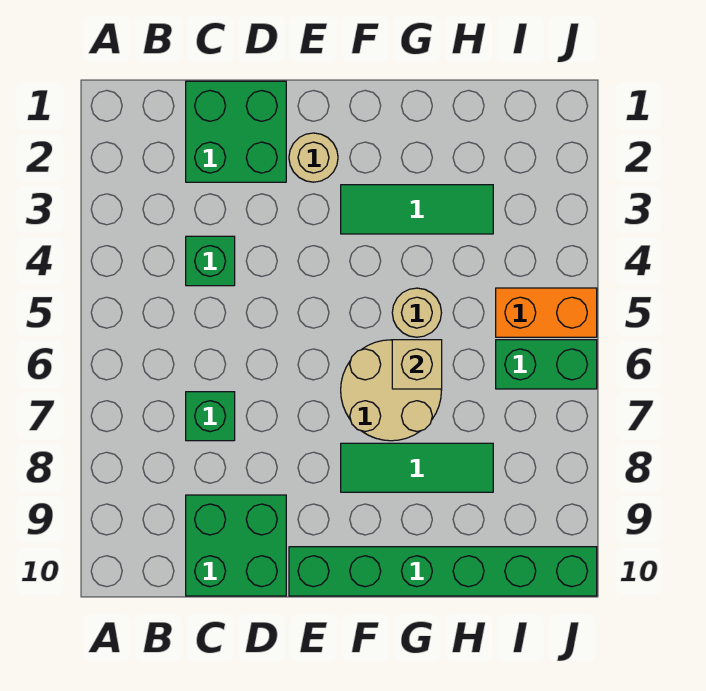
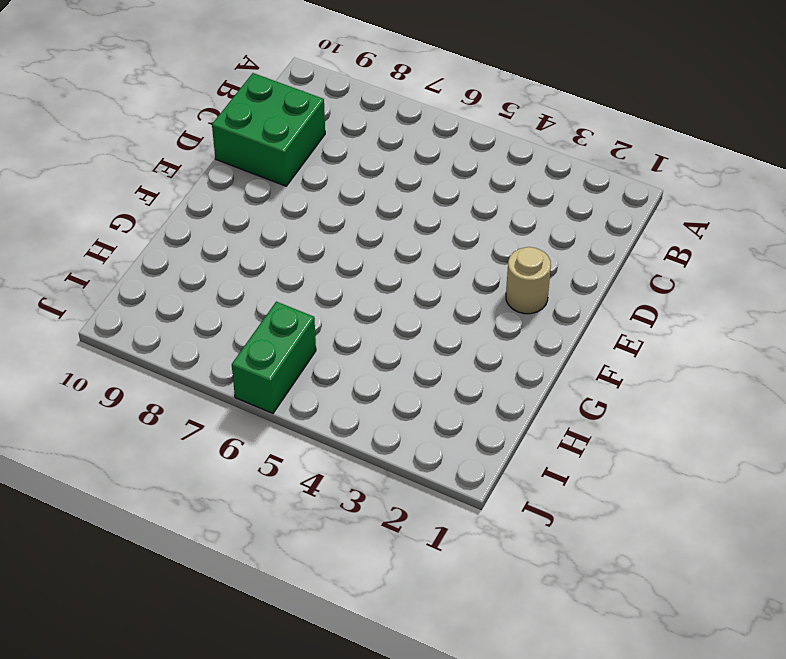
none -> green brick C1:D2 level 1
none -> green brick C4 level 1
none -> green brick C7 level 1

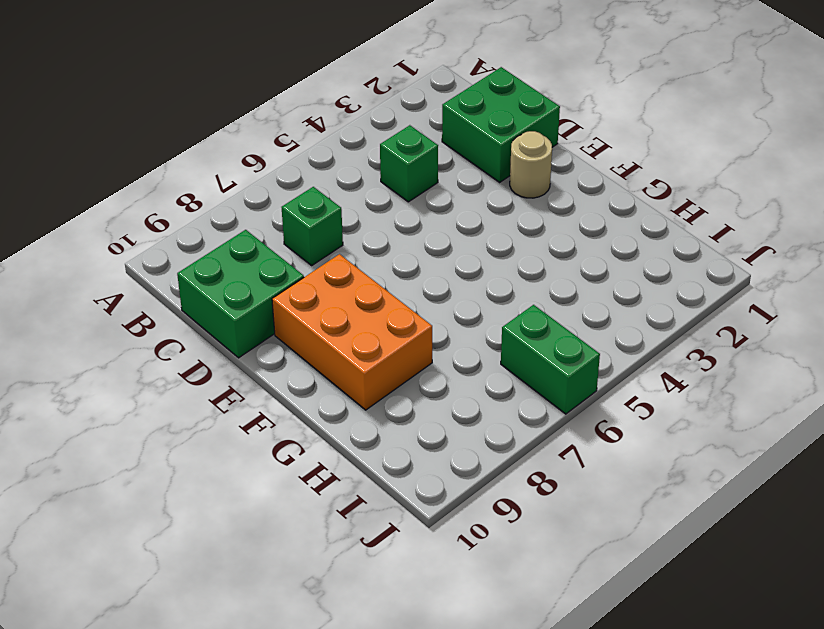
orange brick E8:G9 level 1 -> green tile F8:H8 level 1
none -> green brick E10:J10 level 1
none -> green tile F3:H3 level 1
none -> tan round brick F6:G7 level 1

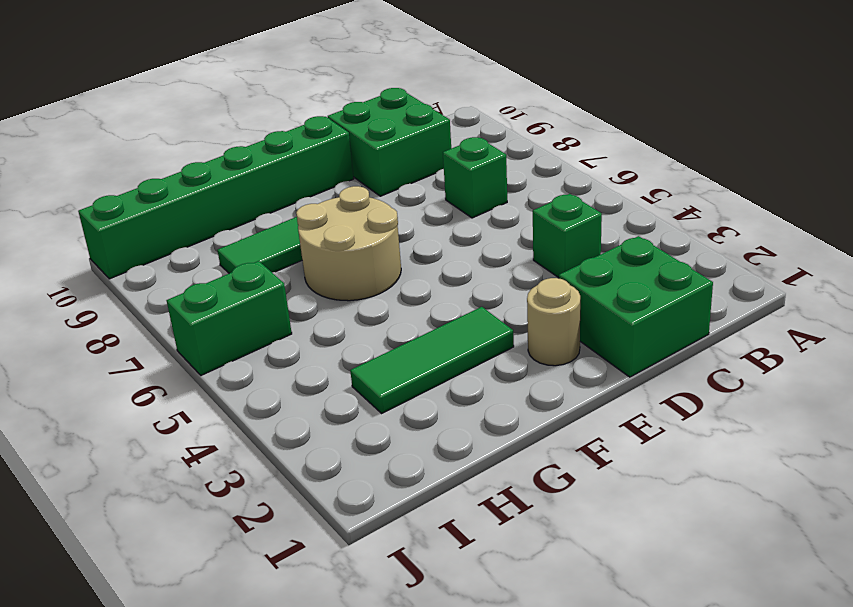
none -> tan round brick G5 level 1
none -> orange brick I5:J5 level 1
none -> tan brick G6 level 2

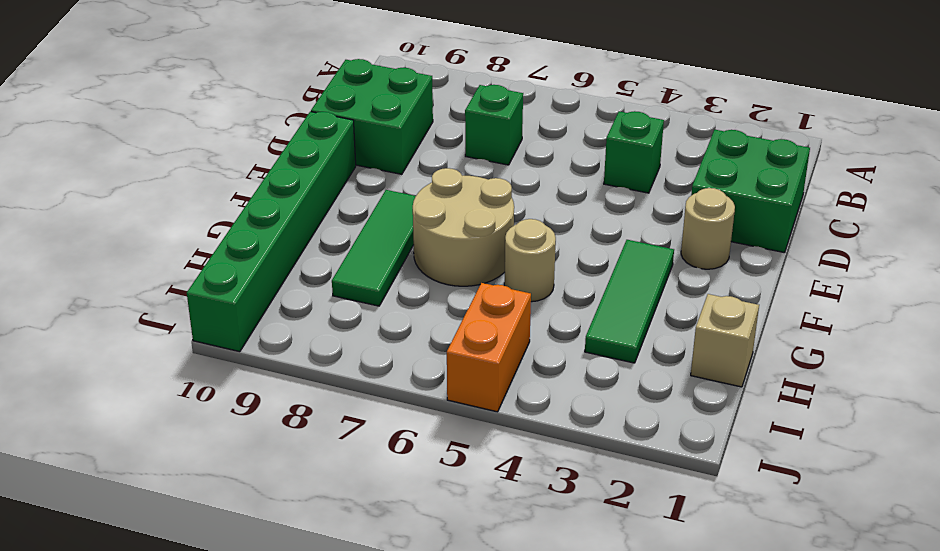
tan brick H1 level 1 -> tan brick G6 level 2
none -> green brick I6:J6 level 1

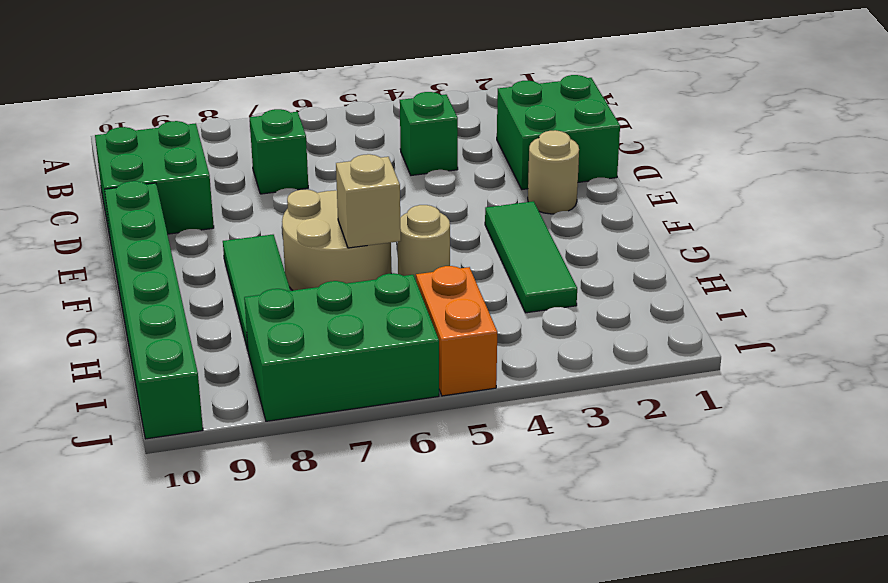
green brick I6:J8 level 1 -> green brick I6:J6 level 1

